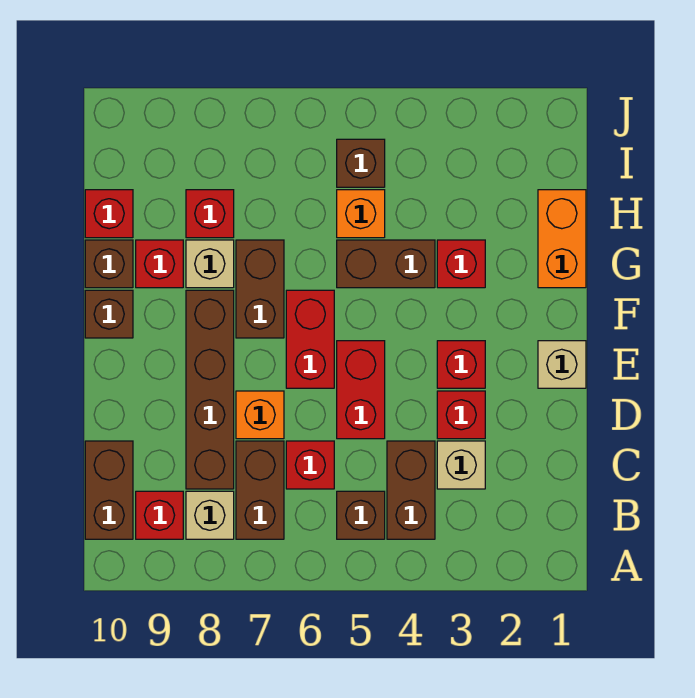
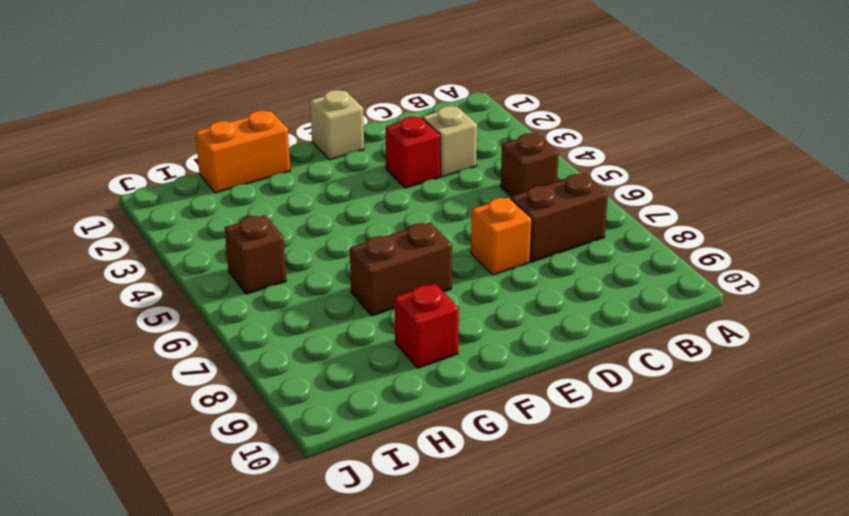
none -> brown brick B4:C4 level 1
none -> tan brick B8 level 1
none -> red brick B9 level 1

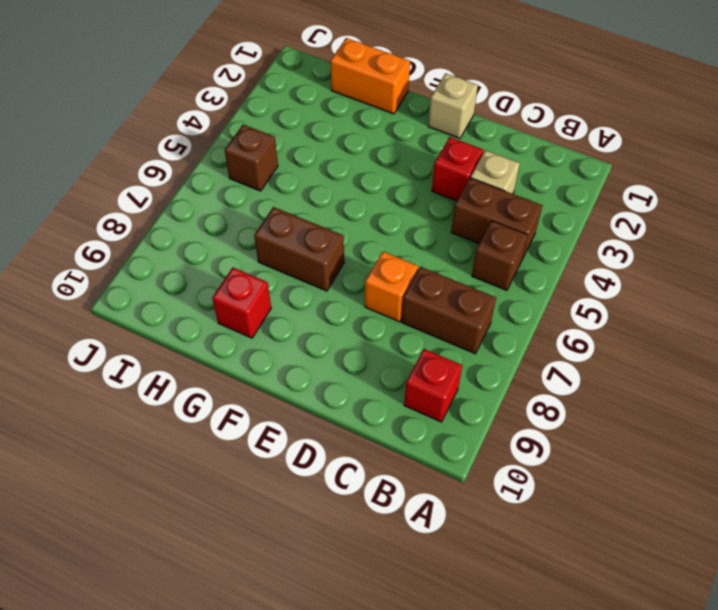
none -> tan brick B8 level 1
none -> brown brick B10:C10 level 1
none -> red brick C6 level 1

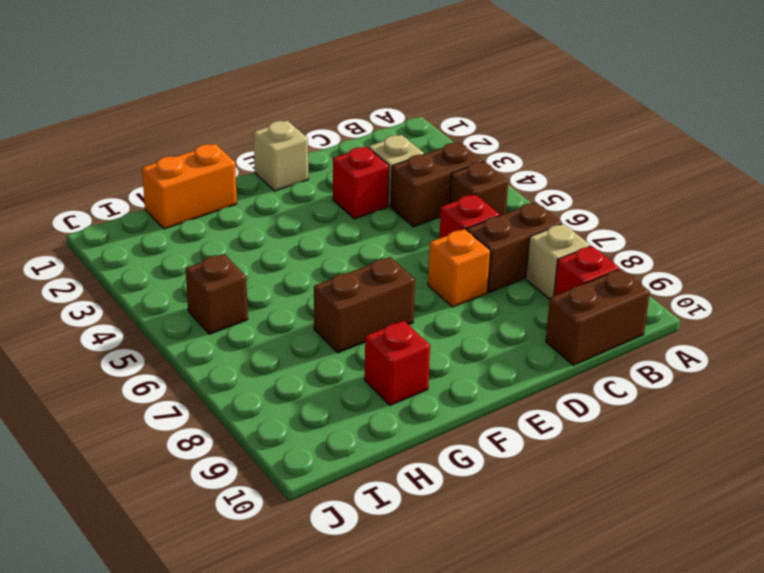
none -> brown brick C8:F8 level 1
none -> red brick D5:E5 level 1
none -> red brick E3 level 1

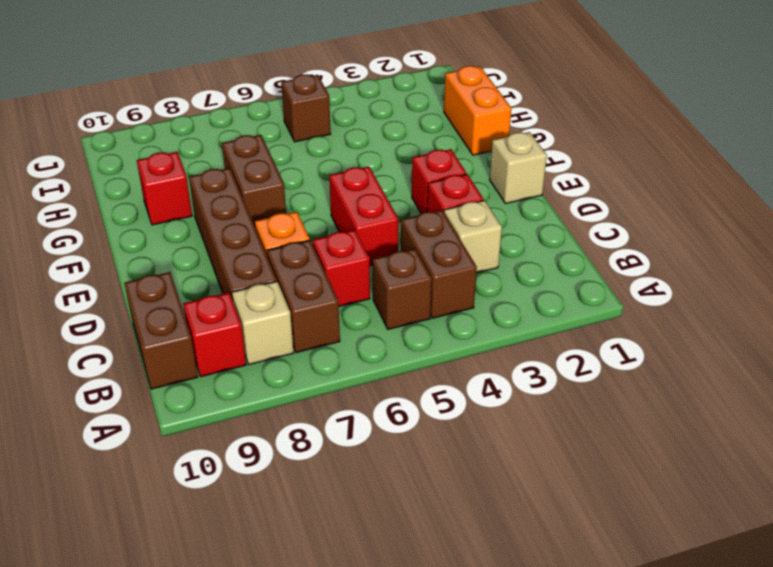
none -> red brick E6:F6 level 1
none -> brown brick F10 level 1
none -> red brick G3 level 1

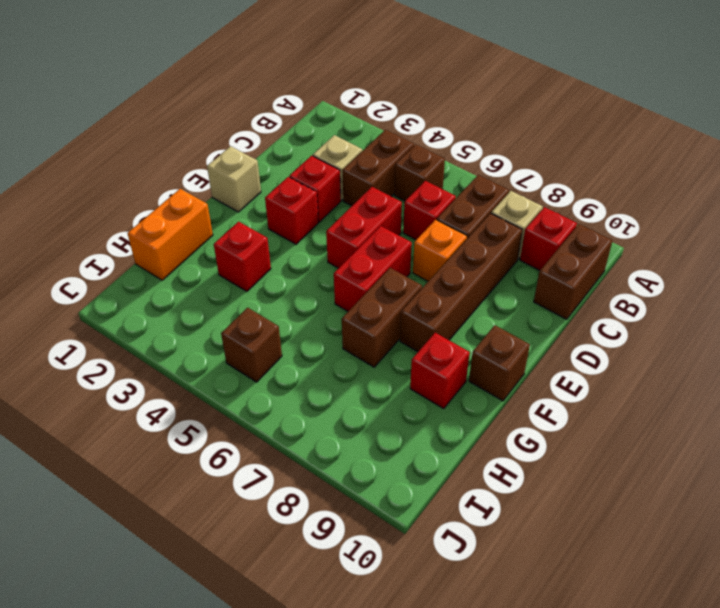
none -> brown brick G4:G5 level 1
none -> tan brick G8 level 1
none -> brown brick G10 level 1

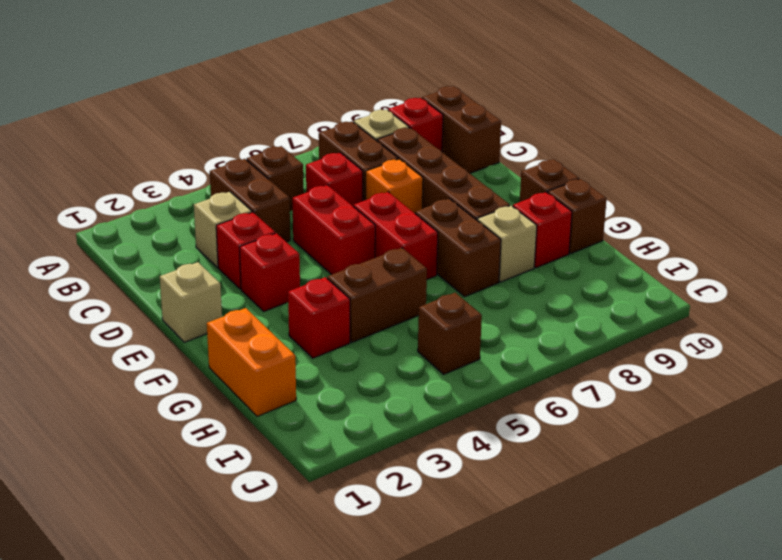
none -> orange brick H5 level 1
none -> red brick H8 level 1
none -> red brick H10 level 1

